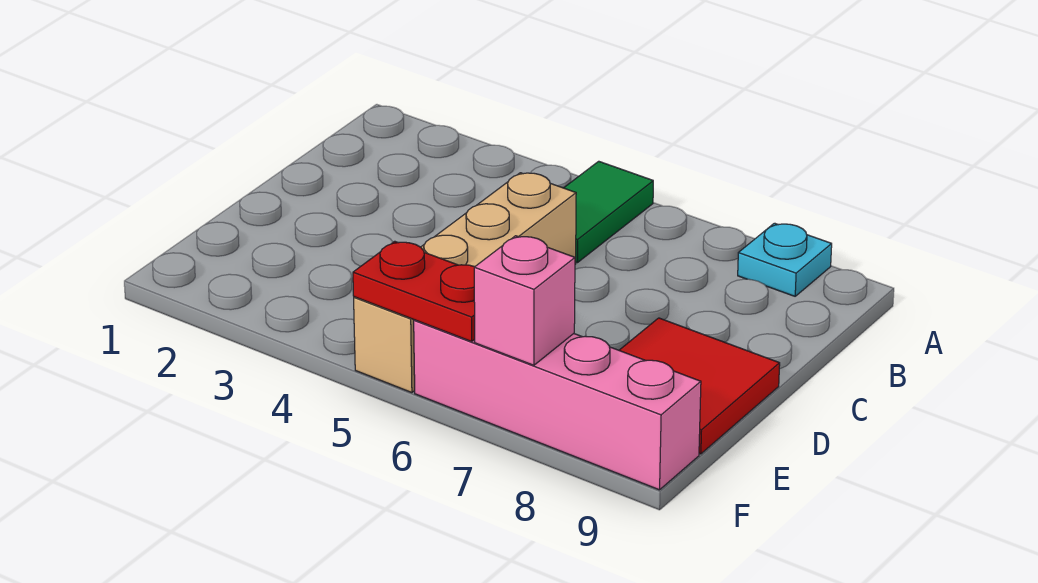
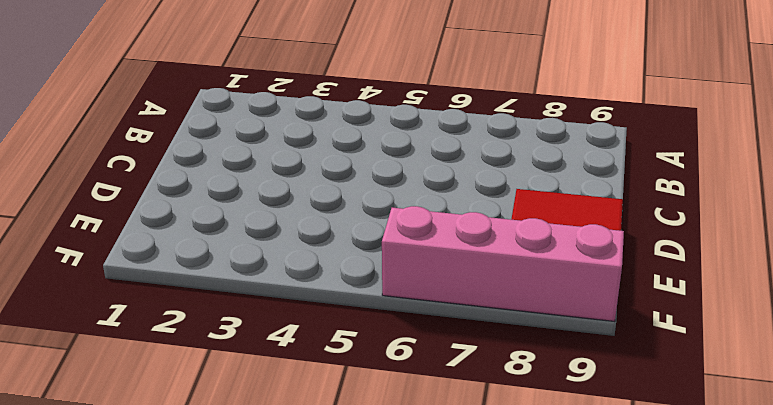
none -> green tile A5:B5 level 1
none -> cyan plate A8 level 1

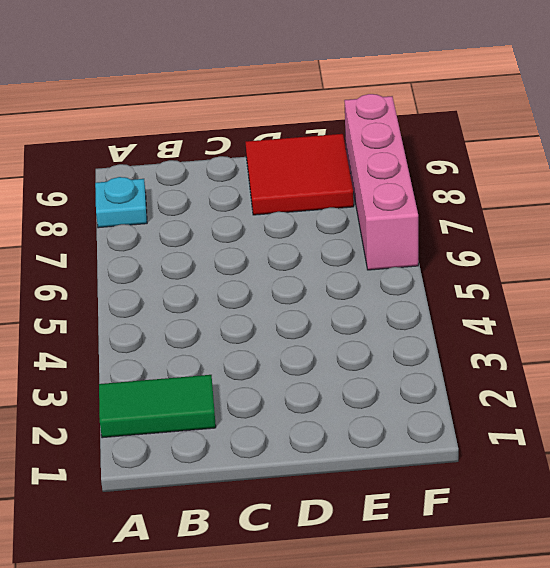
green tile A2:B2 level 1 -> green tile A5:B5 level 1
none -> tan brick C5:F5 level 1
none -> red plate F5:F6 level 2

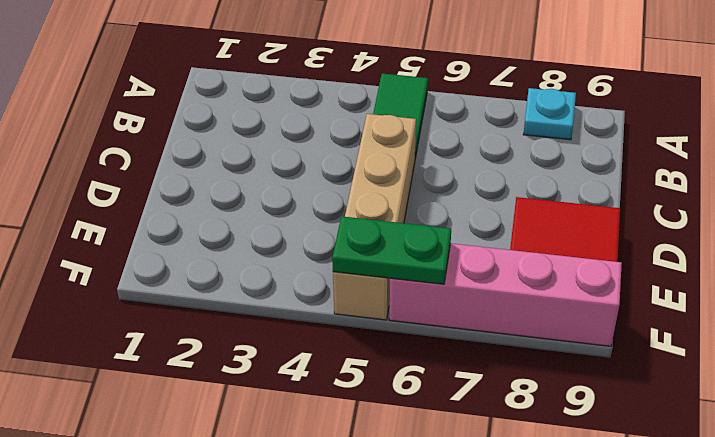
green plate F5:F6 level 2 -> red plate F5:F6 level 2
none -> pink brick F7 level 2

